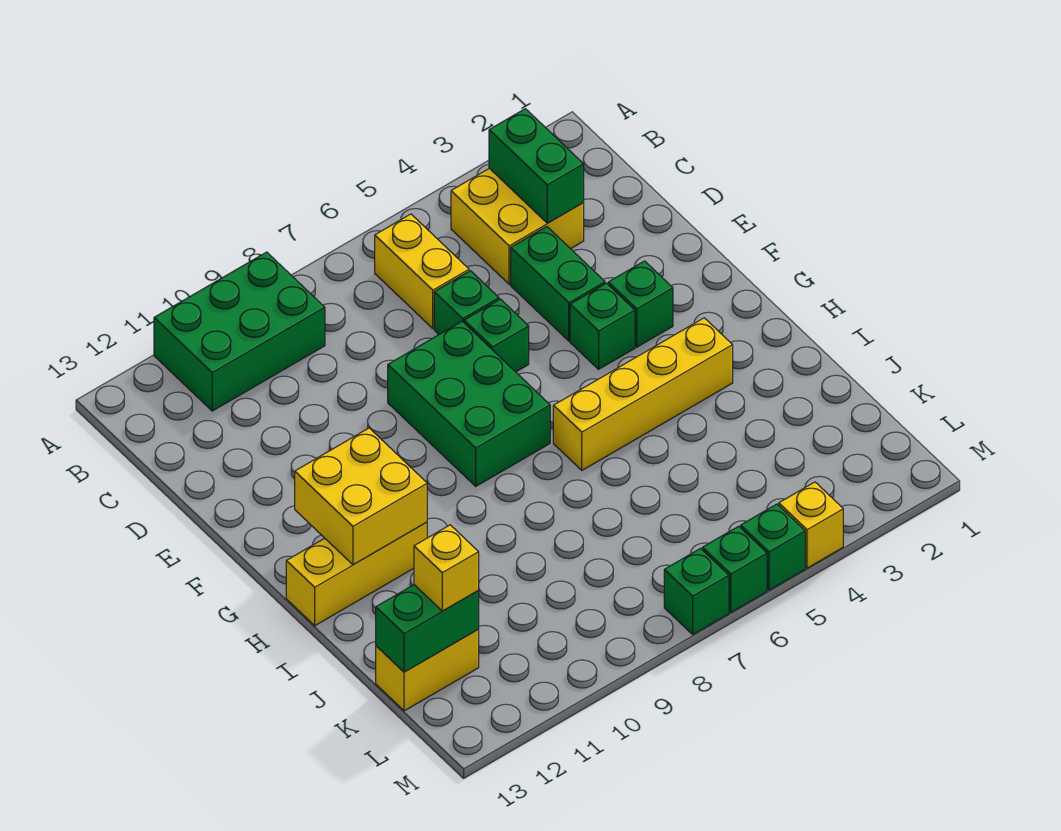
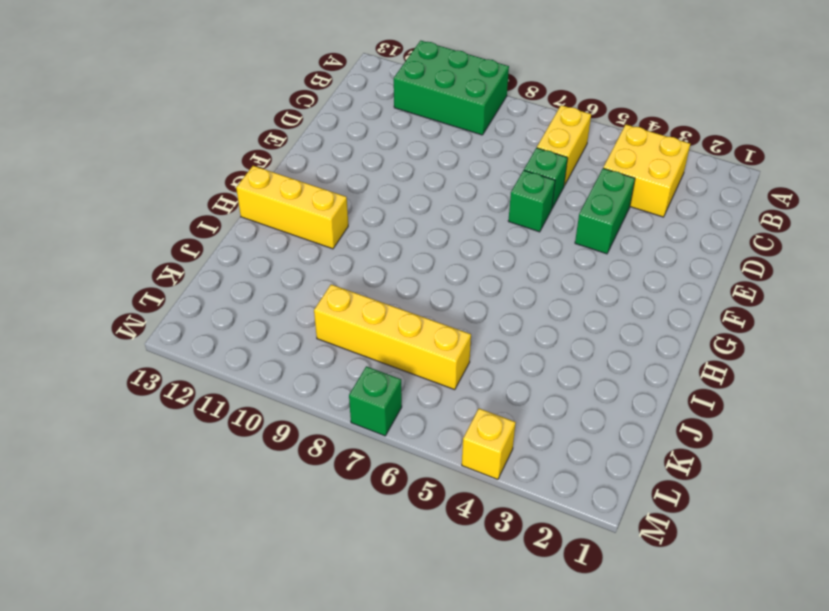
yellow brick K6:K9 level 1 -> yellow brick H3:H6 level 1
none -> green brick E7:G8 level 1
none -> green brick F3 level 1
none -> green brick F4 level 1

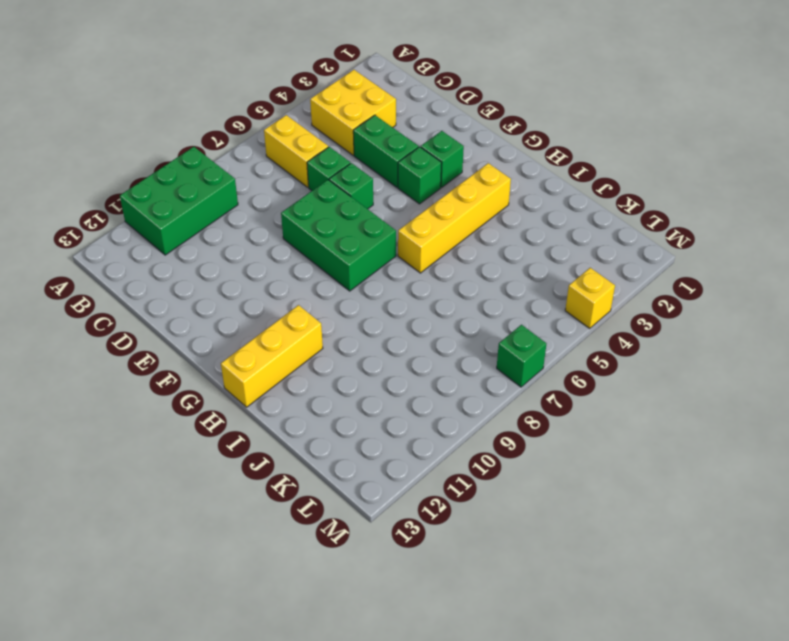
none -> yellow brick K12:K13 level 1
none -> green brick M5 level 1
none -> green brick M6 level 1

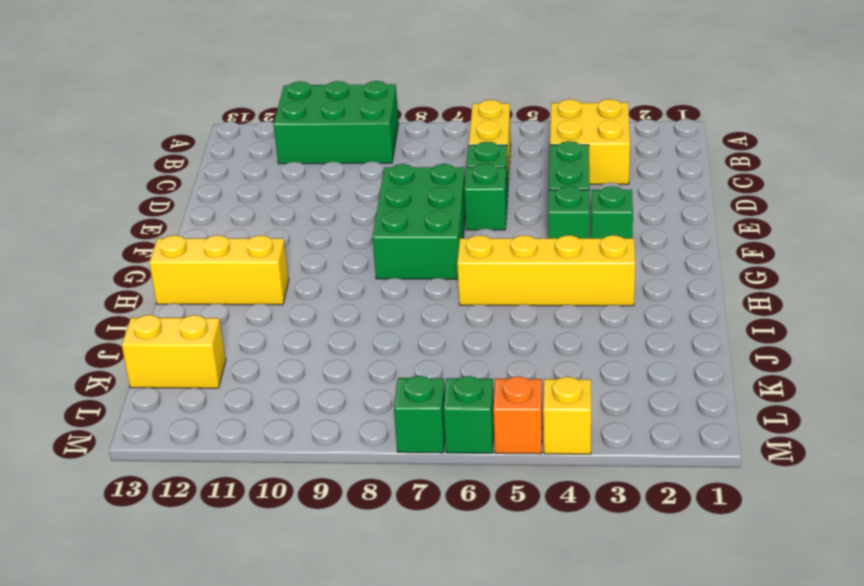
orange brick M5 level 1 -> green brick M5 level 1
none -> green brick B3:C3 level 2
none -> yellow brick G11:H12 level 2
none -> green brick K12:K13 level 2

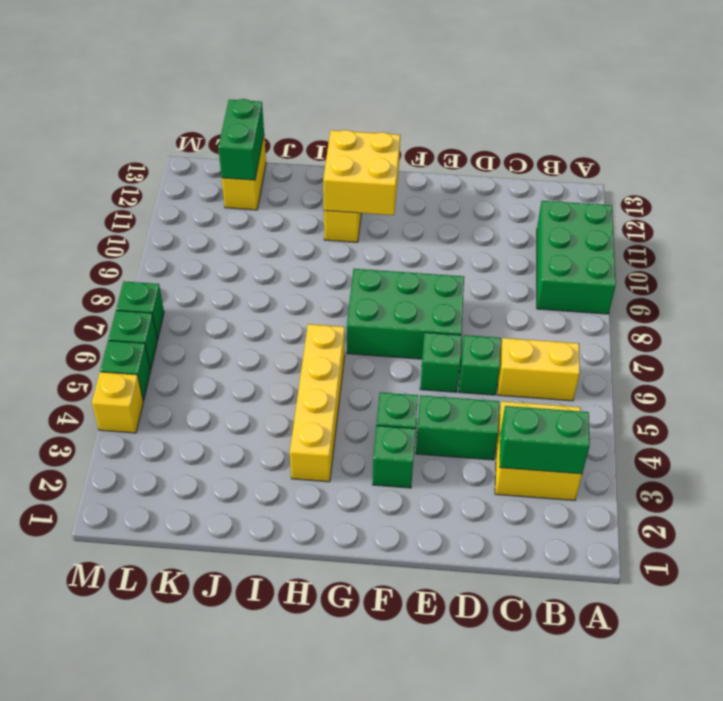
none -> yellow brick K12 level 3

